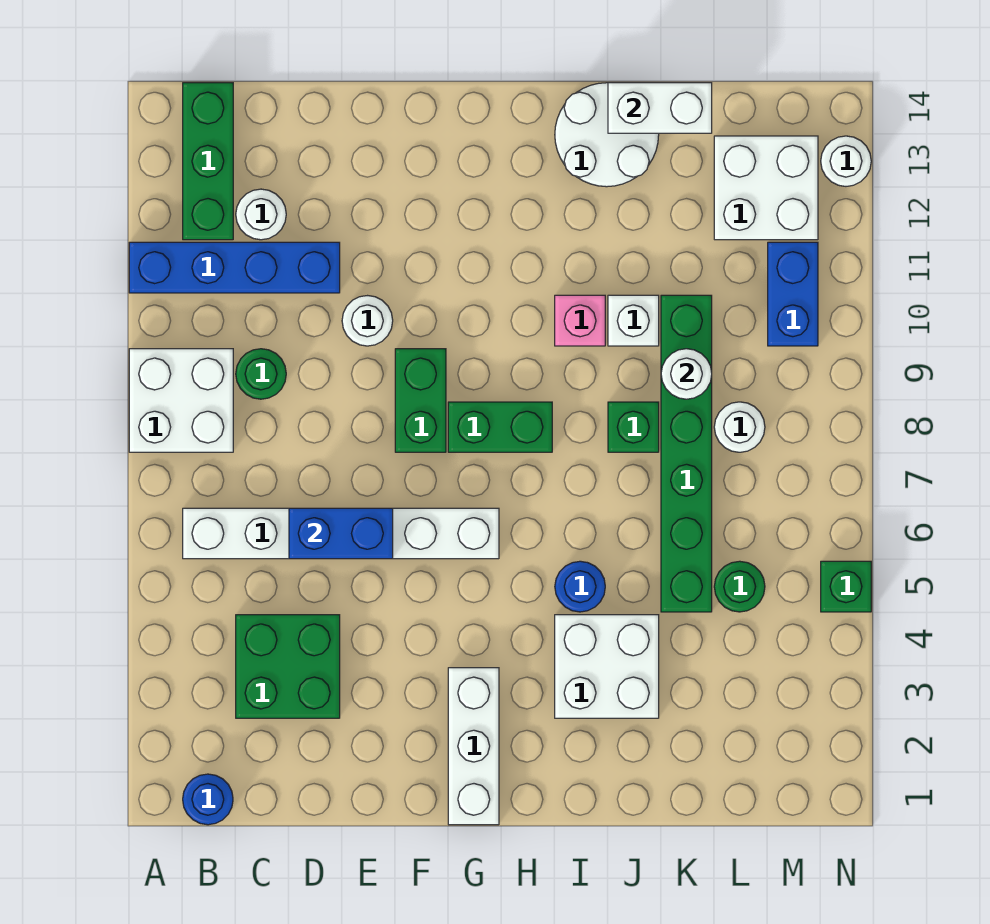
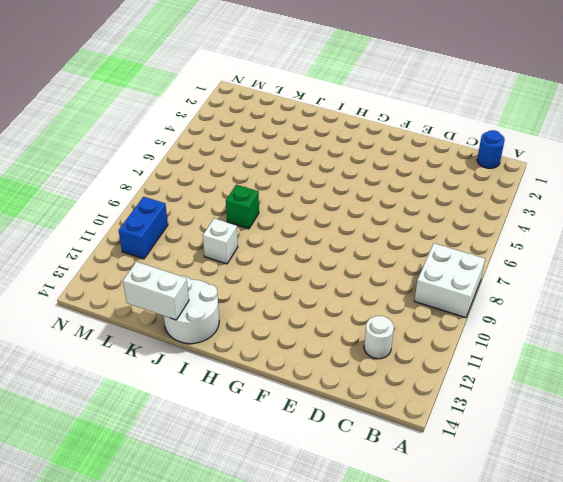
none -> blue brick A11:D11 level 1
none -> white brick B6:G6 level 1
none -> green brick B12:B14 level 1

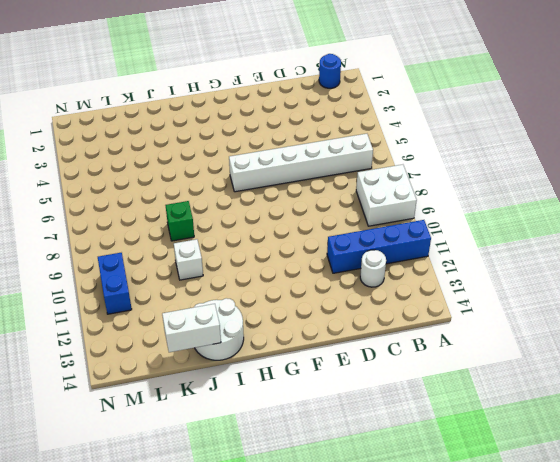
none -> green brick B12:B14 level 1
none -> green brick C3:D4 level 1
none -> green round brick C9 level 1

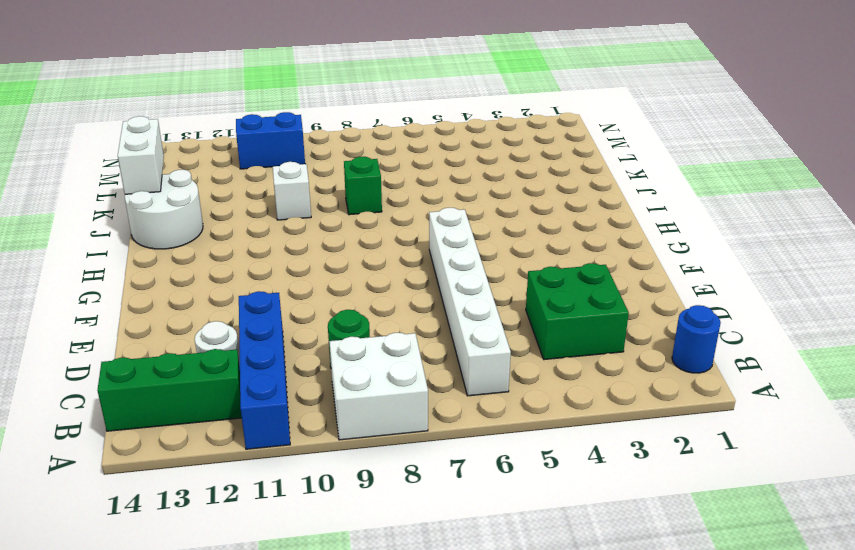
none -> white round brick E10 level 1
none -> green brick F8:F9 level 1
none -> white brick G1:G3 level 1

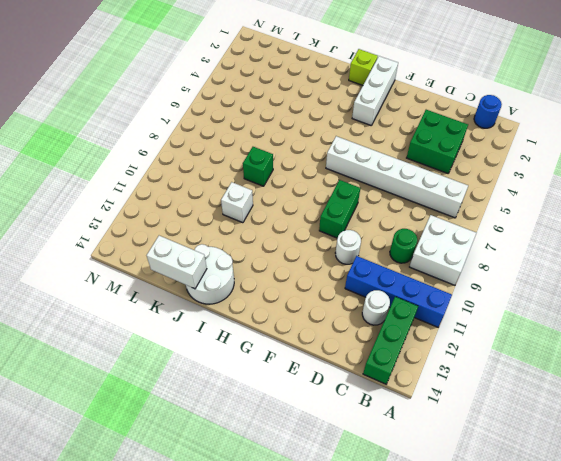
lime brick H1 level 1 -> none
none -> green brick G8:H8 level 1
none -> white brick I3:J4 level 1
none -> blue round brick I5 level 1

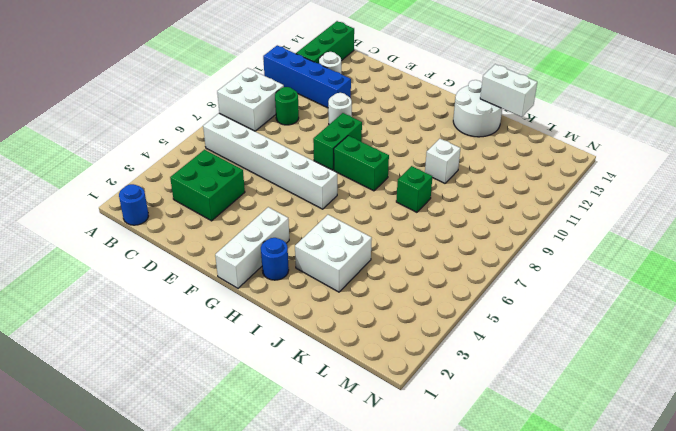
blue round brick H2 level 1 -> blue round brick I5 level 1
none -> pink brick I10 level 1
none -> green brick K5:K10 level 1
none -> green round brick L5 level 1

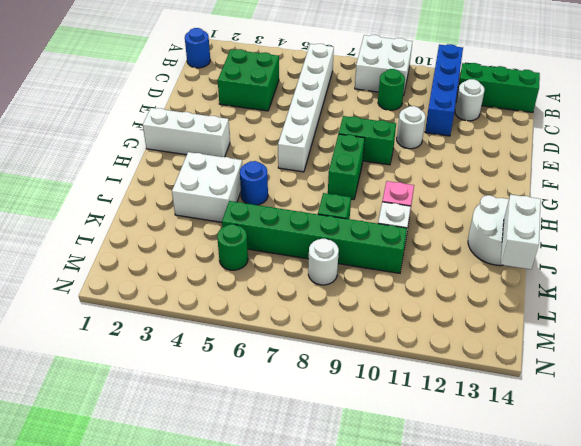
none -> white brick L12:M13 level 1
none -> blue brick M10:M11 level 1
none -> green brick N5 level 1

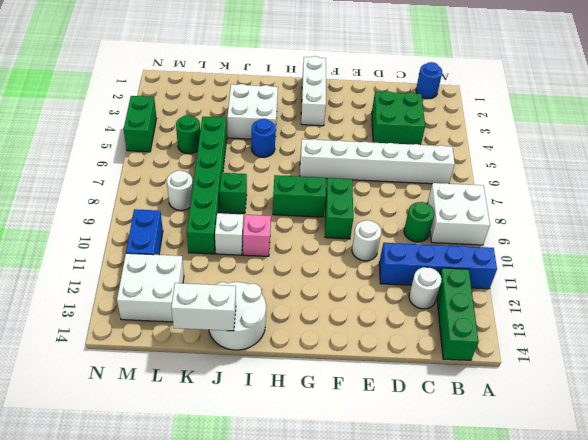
green brick N4:N5 level 1 -> green brick N5 level 1
none -> white round brick N13 level 1
none -> blue brick D6:E6 level 2
none -> white round brick K9 level 2

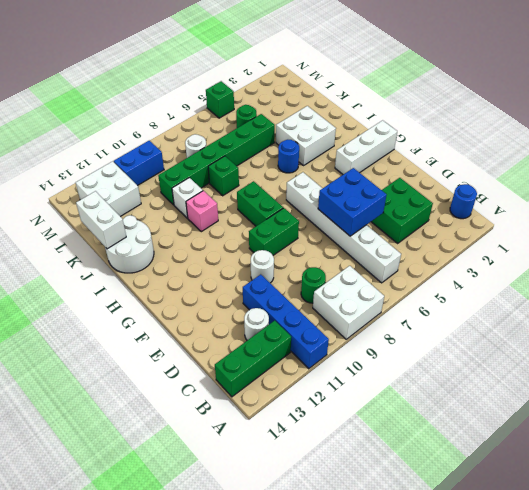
blue brick D5:E6 level 2 -> blue brick D6:E6 level 2
none -> white round brick N13 level 1
none -> white round brick K9 level 2

